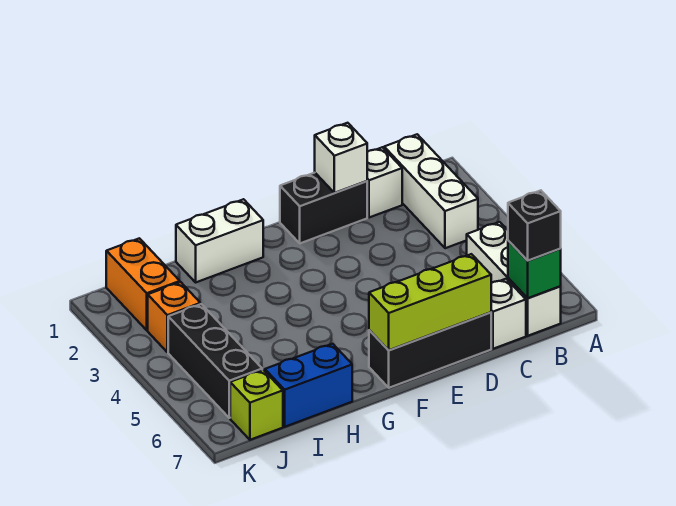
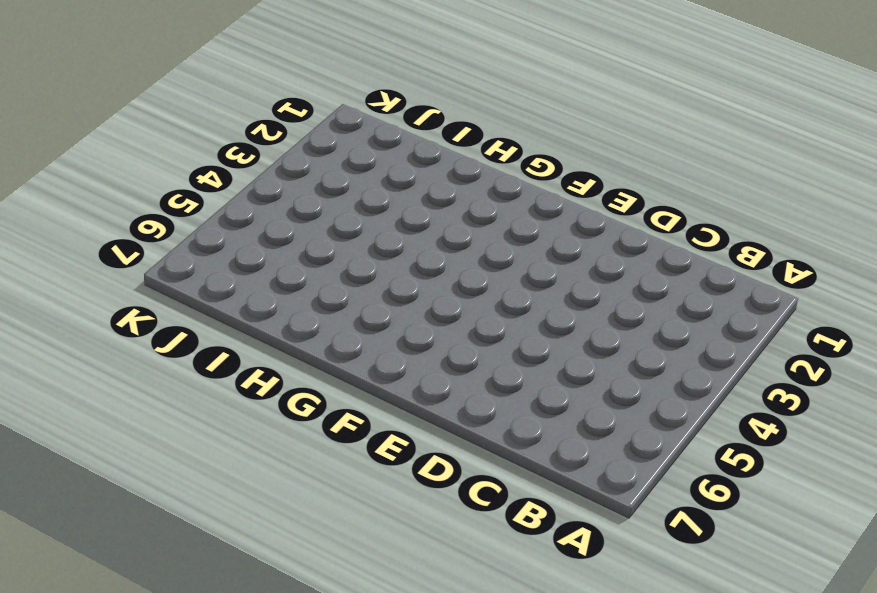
none -> white brick B1:B3 level 1
none -> white brick B5:B7 level 1
none -> white brick C1 level 1

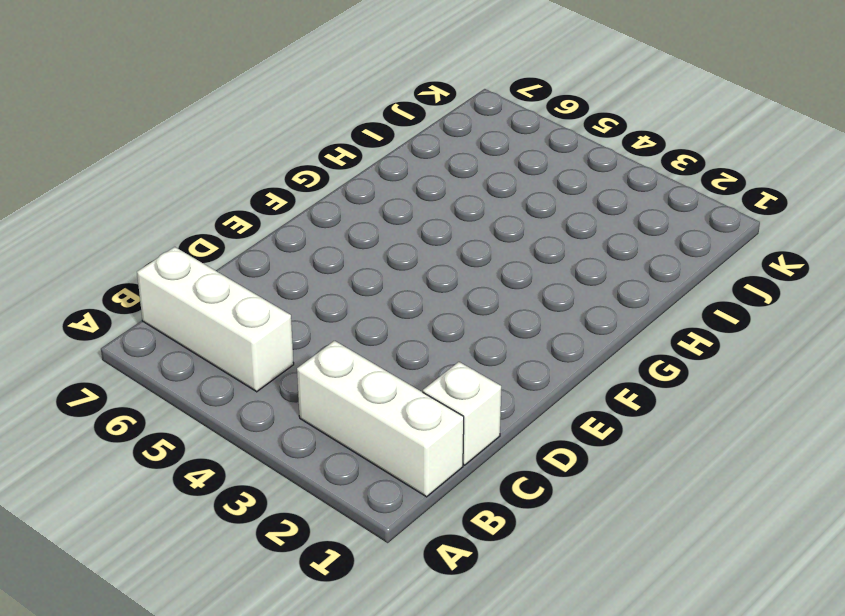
none -> white brick C7 level 1
none -> black brick D1:E1 level 1
none -> black brick D7:F7 level 1

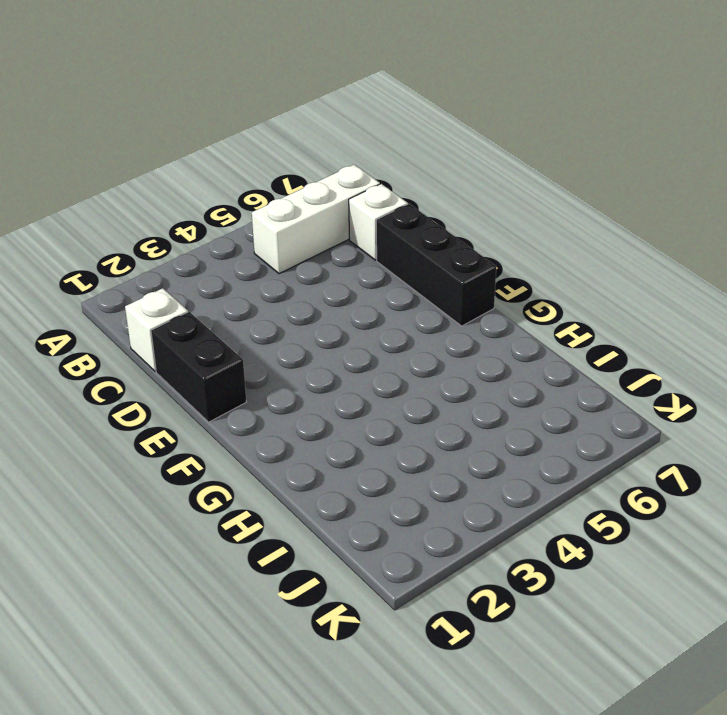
none -> white brick B1:B3 level 1
none -> white brick G1:H1 level 1
none -> blue brick H7:I7 level 1

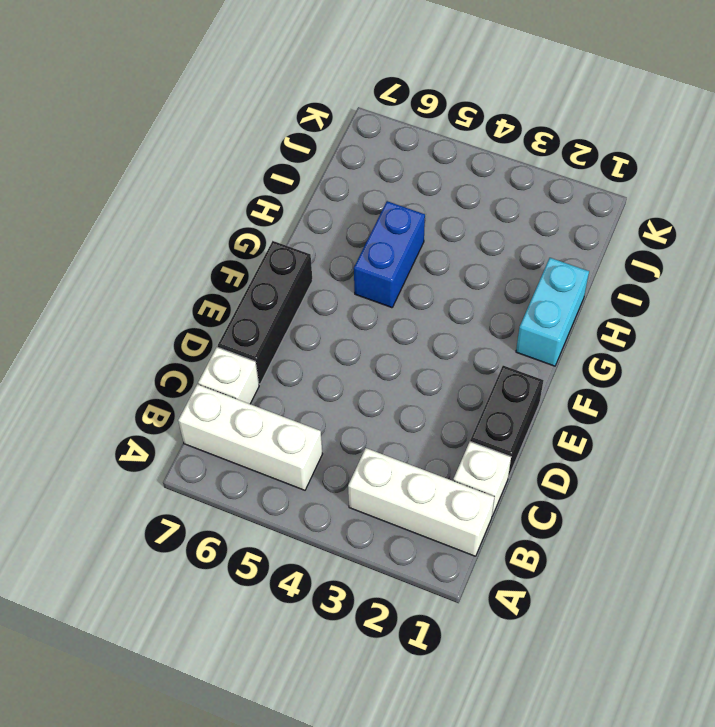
cyan brick G1:H1 level 1 -> white brick G1:H1 level 1
blue brick G5:H5 level 1 -> blue brick H7:I7 level 1
none -> orange brick J1:J2 level 1
none -> orange brick J3 level 1
none -> black brick J4:J6 level 1

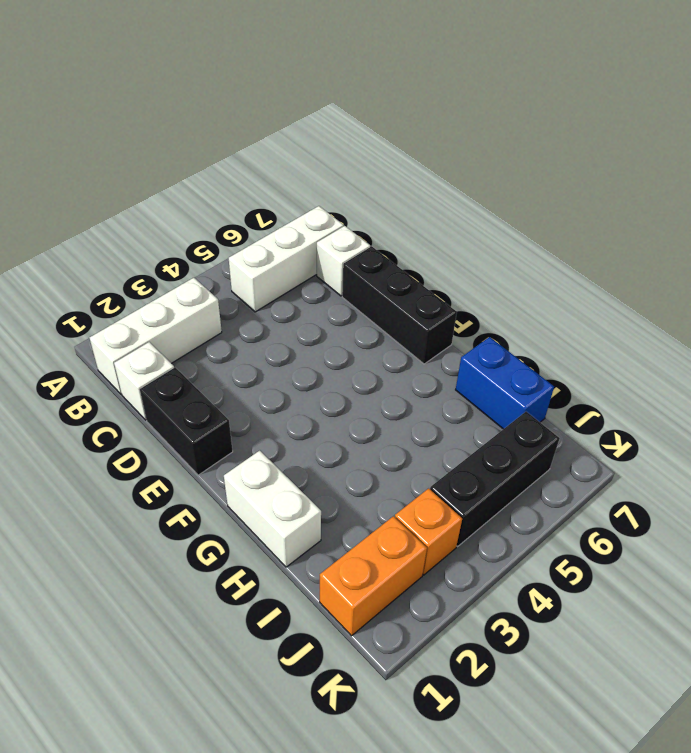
none -> lime brick J7 level 1
none -> green brick B7 level 2
none -> white brick D1 level 2

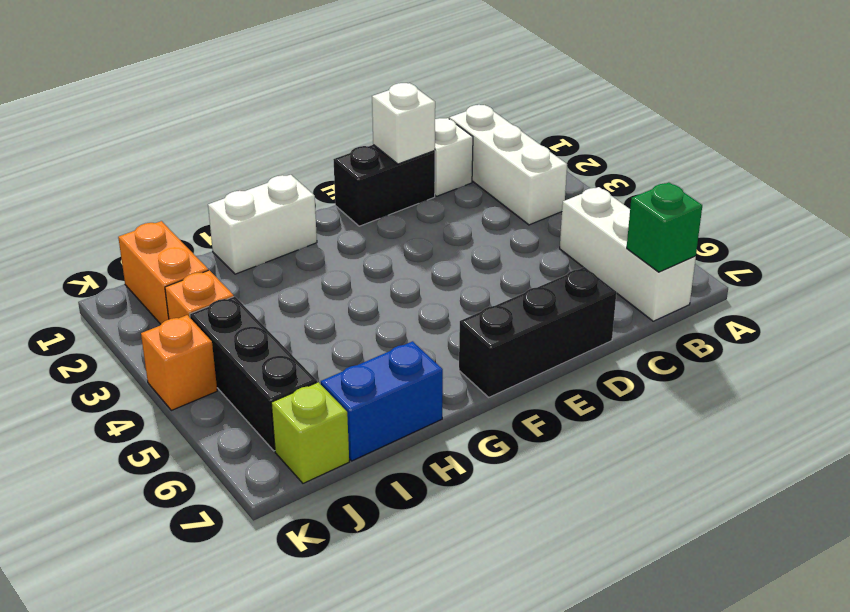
orange brick K4 level 1 -> none
none -> white brick C7 level 1
none -> lime brick D7:F7 level 2
none -> black brick B7 level 3

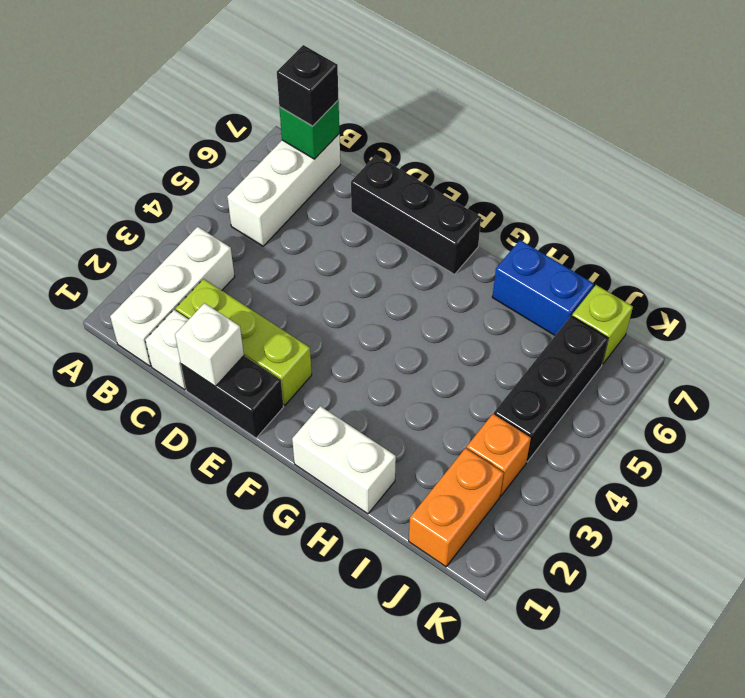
lime brick C2:E2 level 1 -> lime brick D7:F7 level 2
none -> white brick C7 level 1

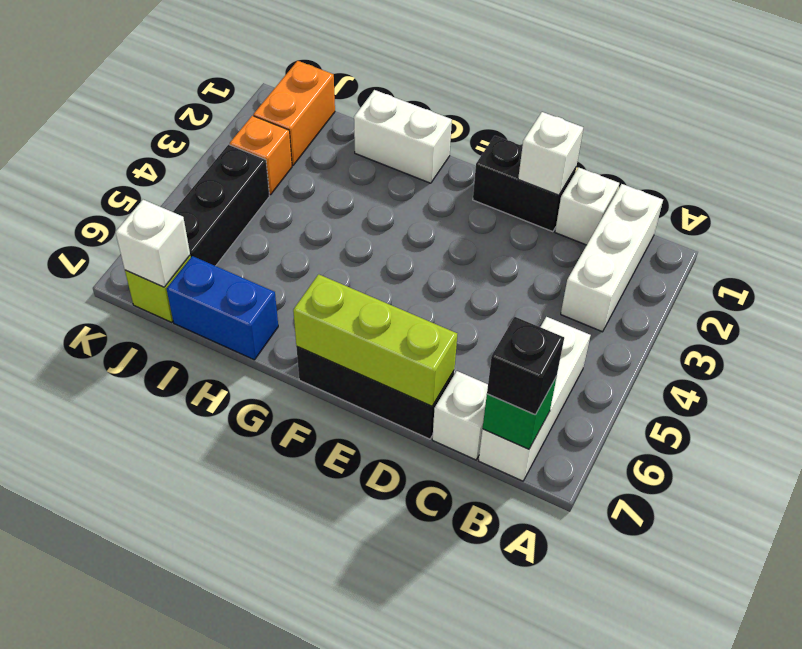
white brick J7 level 2 -> none

